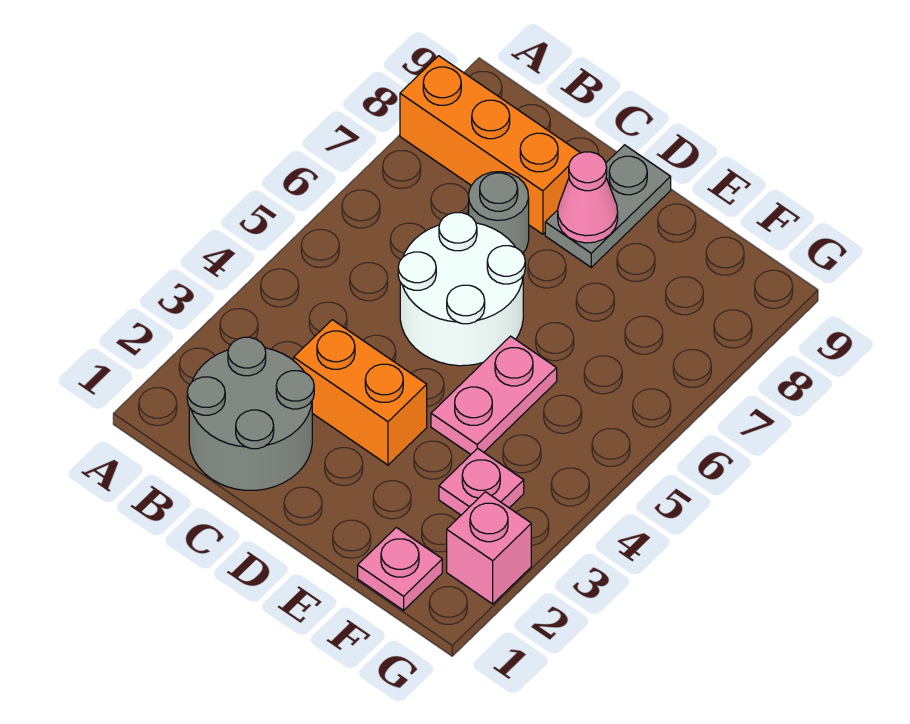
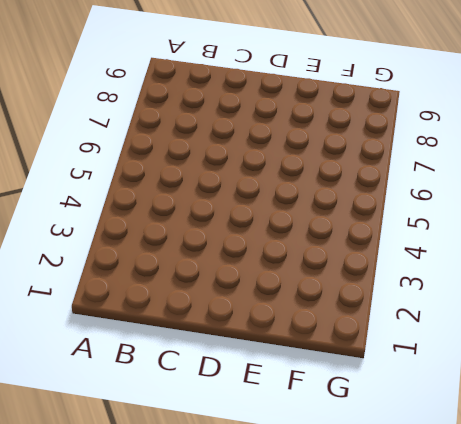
none -> orange brick A8:C8 level 1
none -> grey round brick B1:C2 level 1

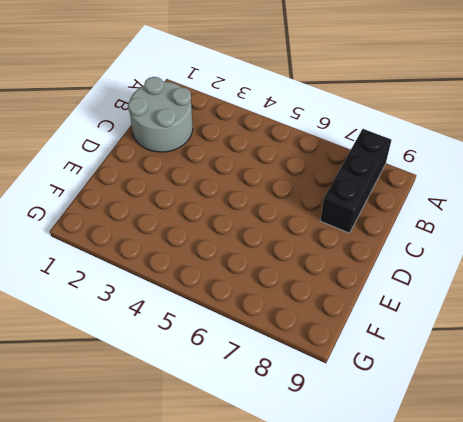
black brick A8:C8 level 1 -> orange brick A8:C8 level 1
none -> orange brick C3:D3 level 1
none -> white round brick C5:D6 level 1

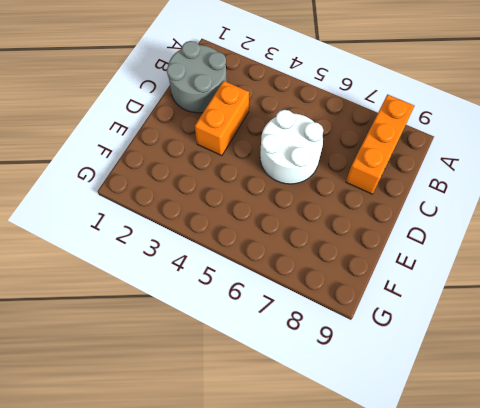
none -> grey round brick C7 level 1
none -> grey plate D8:D9 level 1

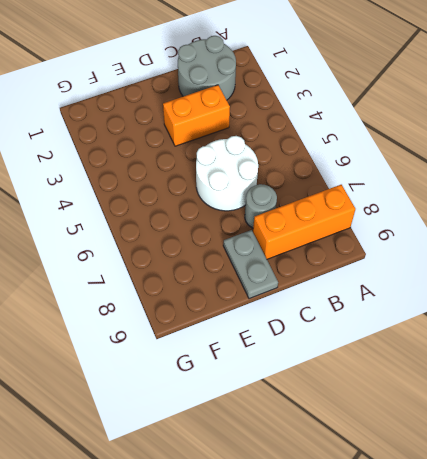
none -> pink plate E4:E5 level 1
none -> pink plate F1 level 1

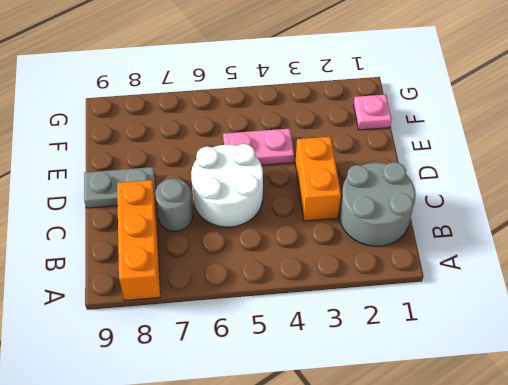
none -> pink plate F3 level 1
none -> pink brick G2 level 1

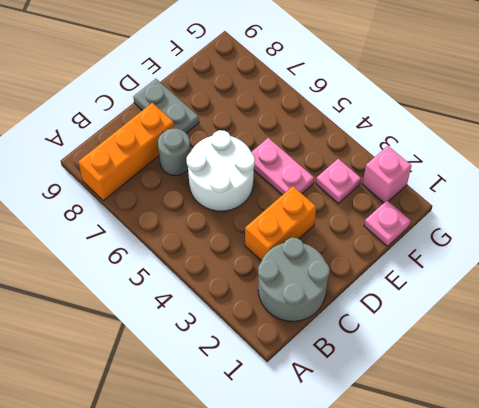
none -> pink cone D8 level 2

